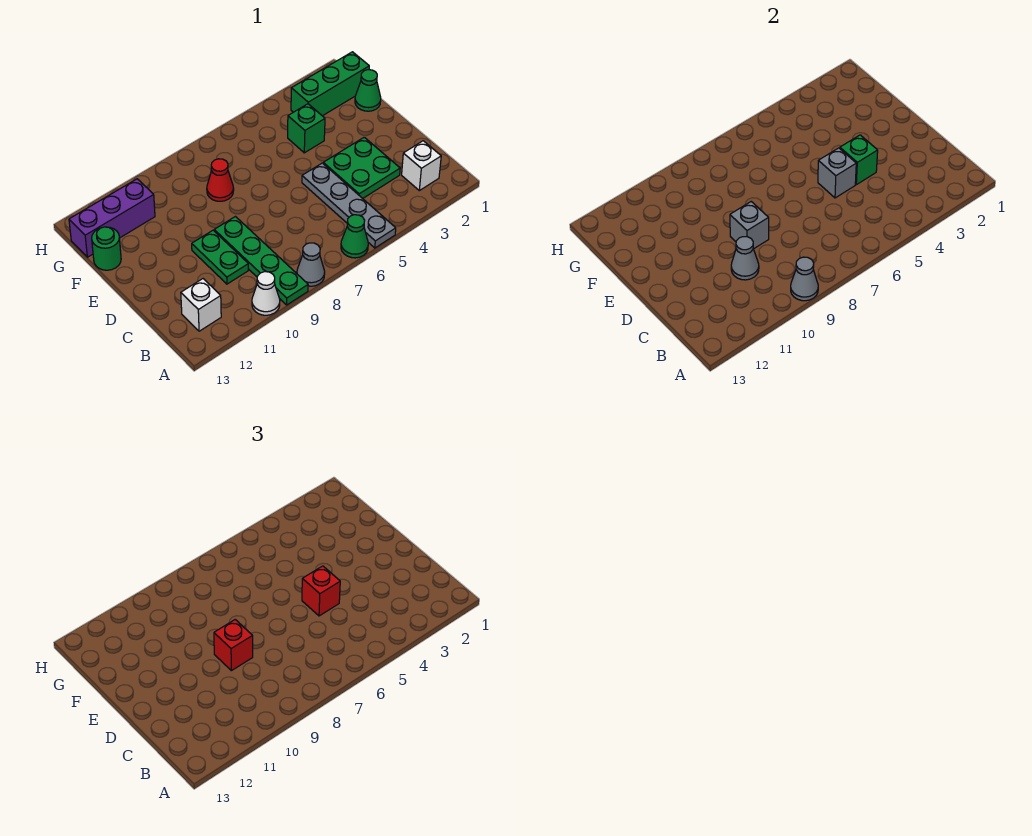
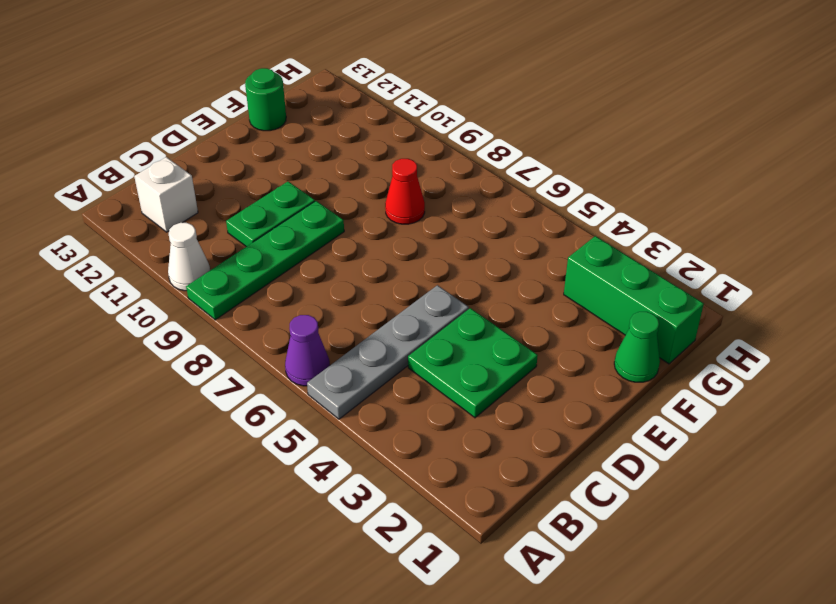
purple cone A6 level 1 -> green cone A6 level 1
none -> grey cone A8 level 1
none -> white brick B2 level 1
none -> green brick F4 level 1

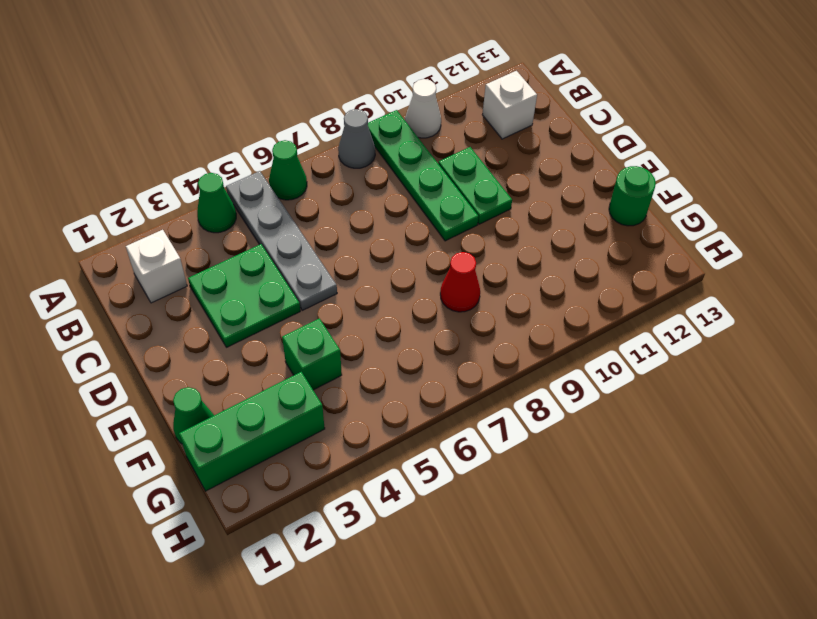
green cone A4 level 1 -> none
none -> purple brick G11:G13 level 1
none -> grey cone A9 level 2
none -> grey cone C10 level 2

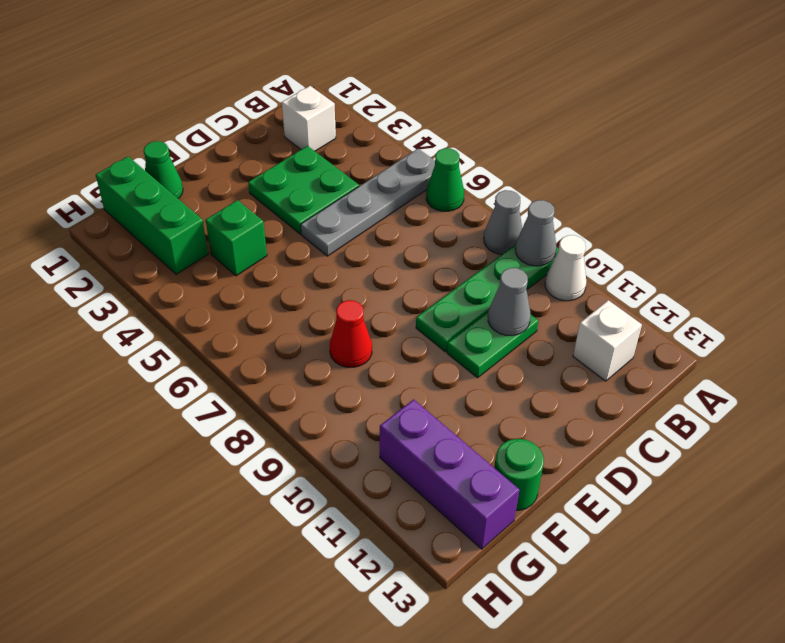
none -> green brick D4 level 2
none -> grey brick D5 level 2
none -> grey brick D9 level 2

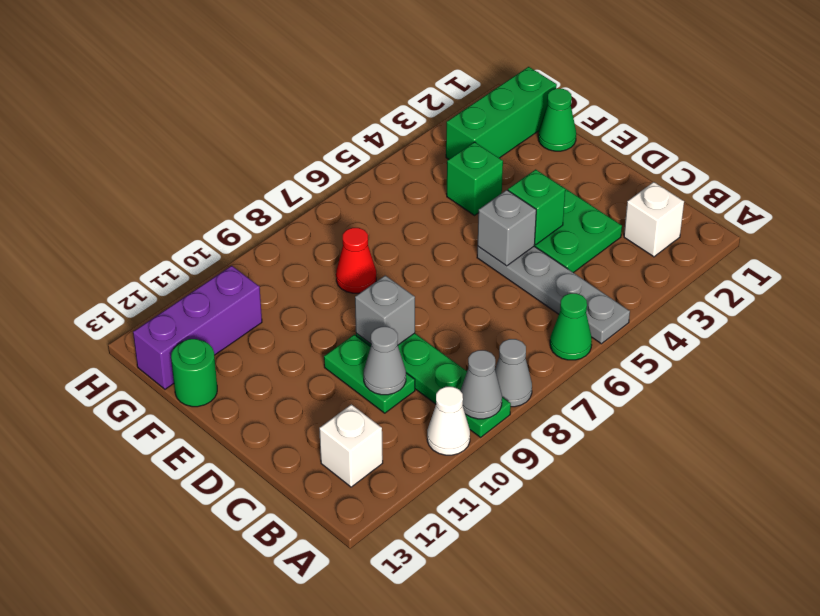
none -> red brick D5 level 3
none -> red brick D9 level 3

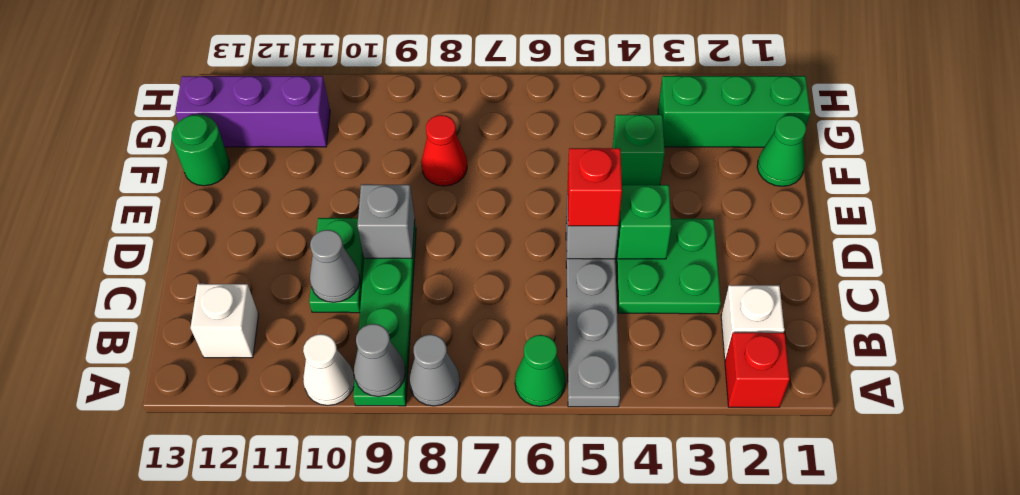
red brick A2 level 1 -> red brick D9 level 3

